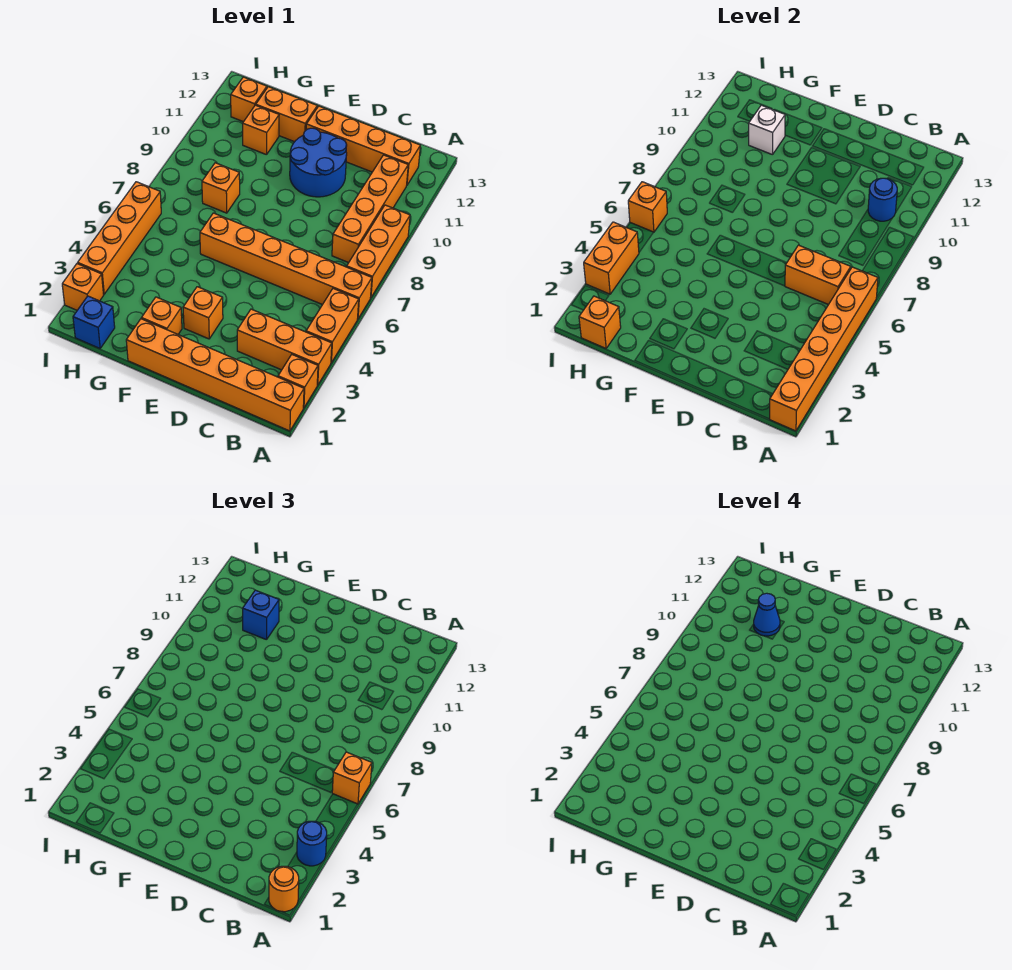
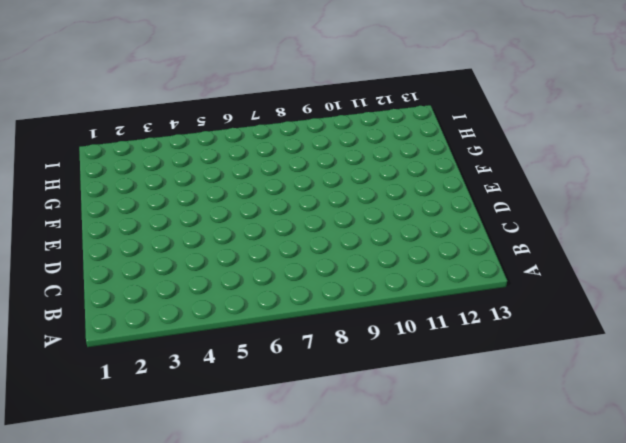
none -> orange brick A1:F1 level 1
none -> orange brick A2 level 1
none -> orange brick A3:C3 level 1
none -> orange brick A4:A5 level 1

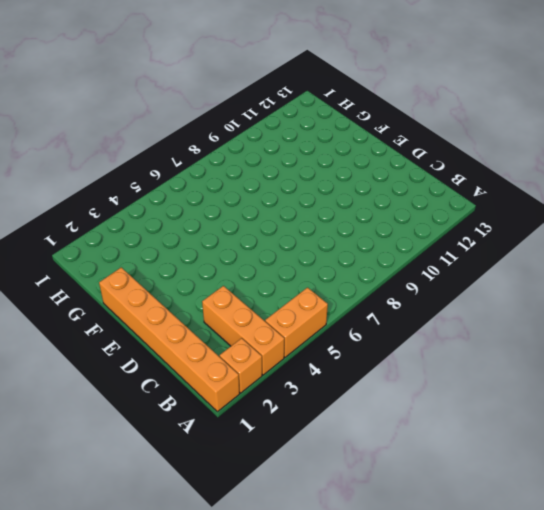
none -> orange brick A6:F6 level 1
none -> orange brick A7:A9 level 1
none -> orange brick B8:B11 level 1
none -> orange brick B12:E12 level 1

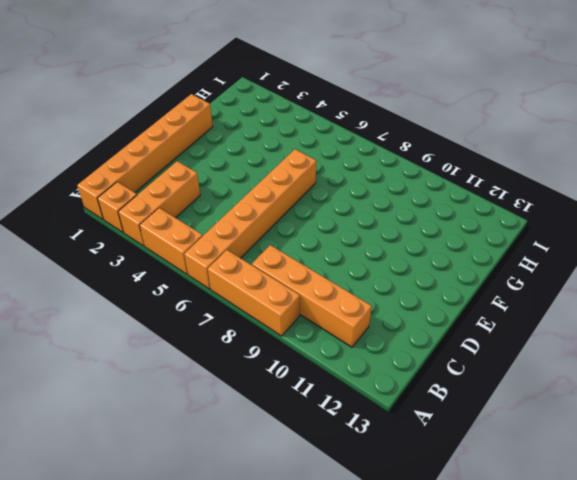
none -> orange brick B12:E12 level 1
none -> blue round brick D10:E11 level 1
none -> orange brick E3 level 1
none -> orange brick F2 level 1

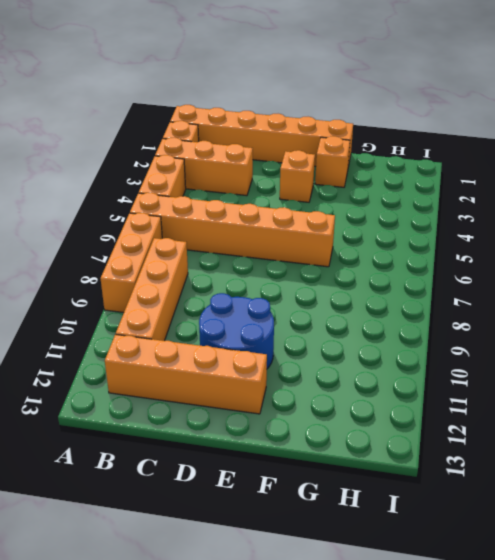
none -> orange brick F12:G12 level 1
none -> orange brick G8 level 1
none -> orange brick G11 level 1
none -> blue brick H1 level 1

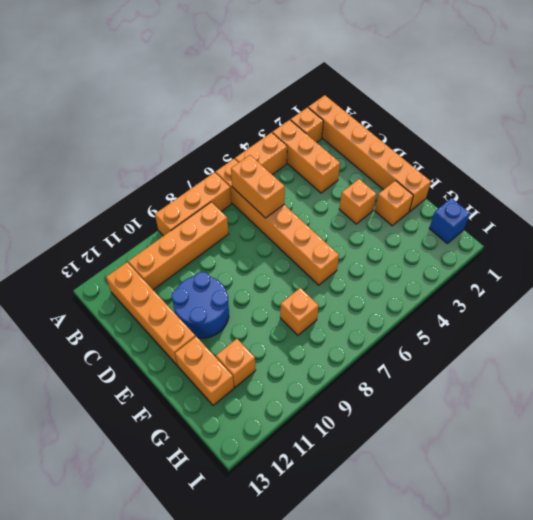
none -> orange brick H12 level 1
none -> orange brick I2 level 1
none -> orange brick I3:I6 level 1
none -> orange brick A1:A6 level 2

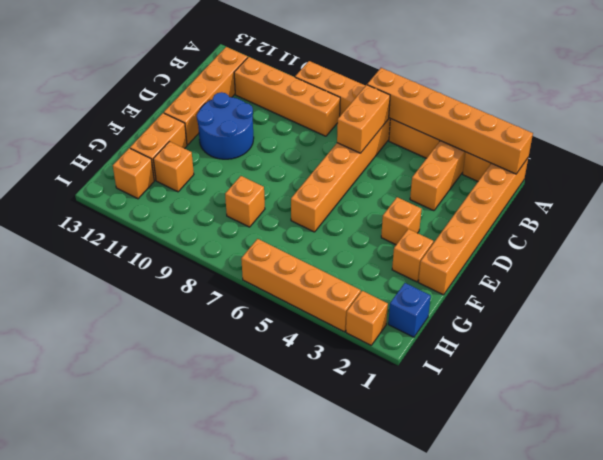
none -> blue round brick B10 level 2
none -> white brick G11 level 2
none -> orange brick H1 level 2
none -> orange brick I3:I4 level 2

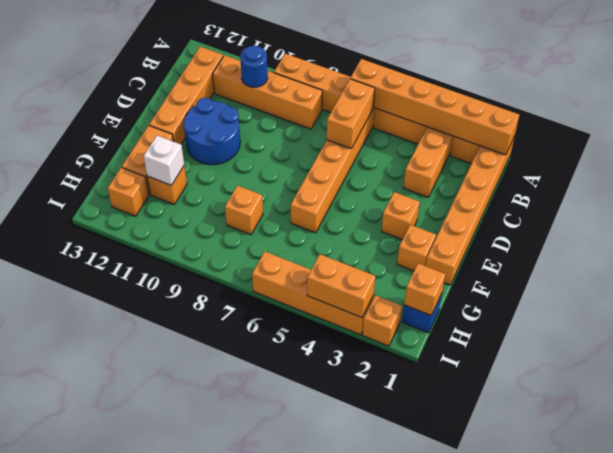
none -> orange brick I6 level 2
none -> orange round brick A1 level 3
none -> blue round brick A3 level 3
none -> orange brick A6 level 3

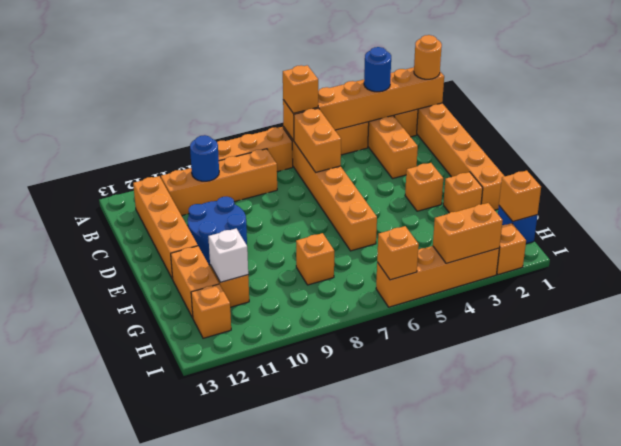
none -> blue brick G11 level 3
none -> blue cone G11 level 4

